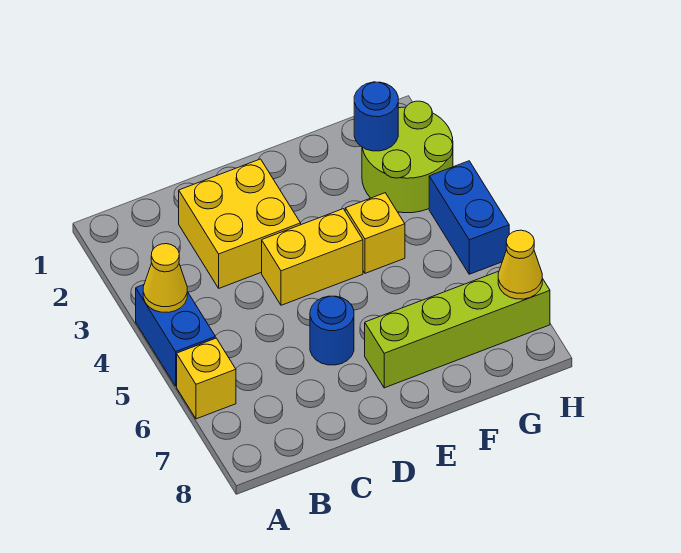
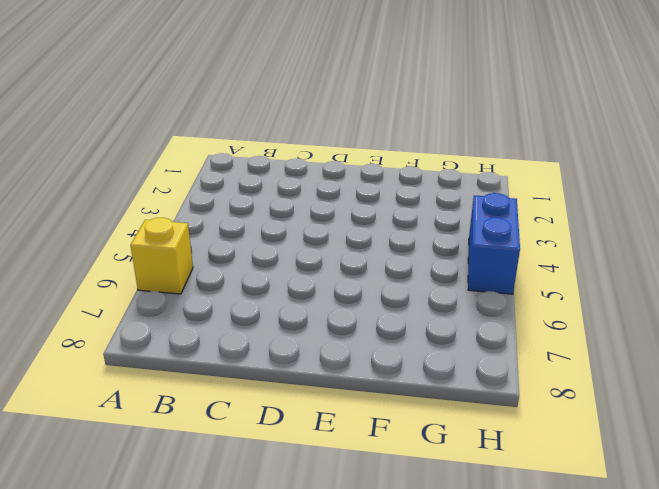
none -> blue brick A4:A5 level 1
none -> yellow brick C2:D3 level 1
none -> yellow brick D4:E4 level 1

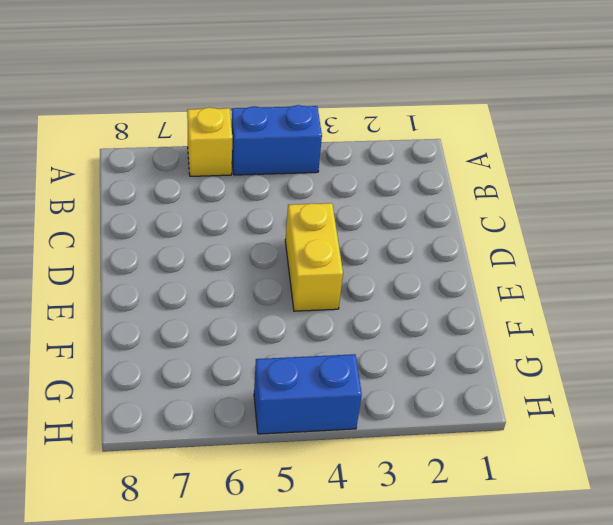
none -> yellow brick C2:D3 level 1
none -> blue round brick D6 level 1
none -> lime brick E7:H7 level 1

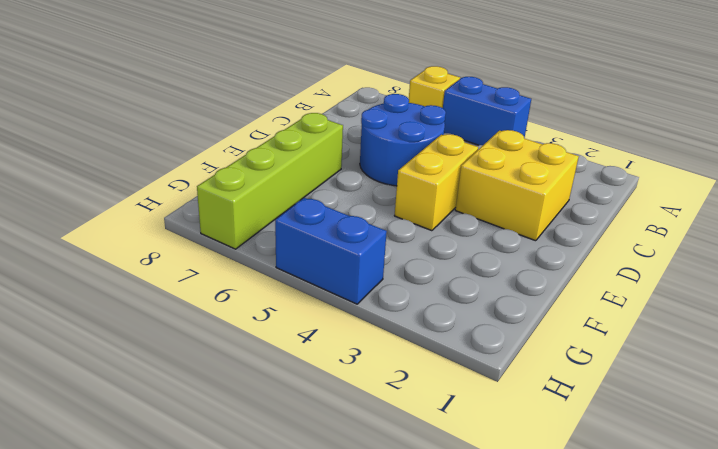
blue round brick C5:D6 level 1 -> blue round brick D6 level 1
none -> yellow brick F4 level 1
none -> lime round brick G2:H3 level 1
none -> yellow cone A4 level 2

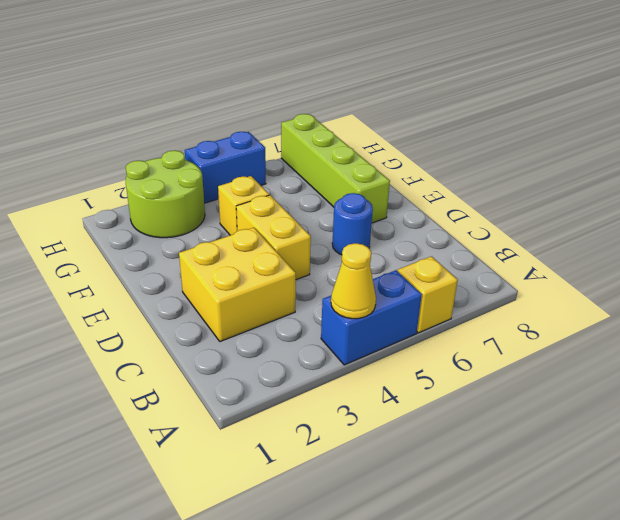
none -> blue round brick G2 level 2
none -> yellow cone H7 level 2

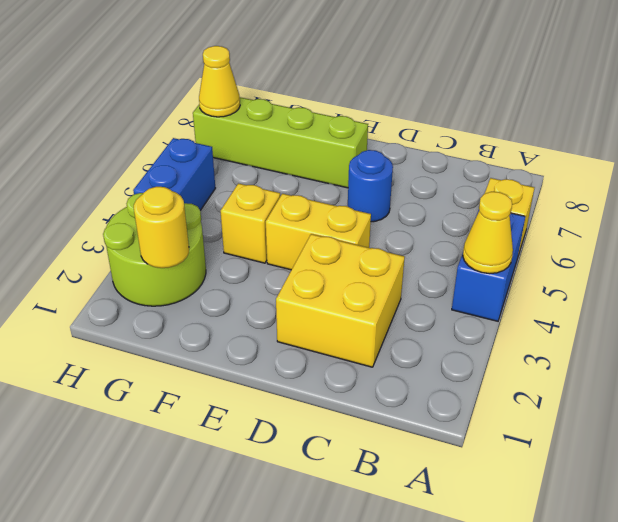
yellow round brick G2 level 2 -> blue round brick G2 level 2

